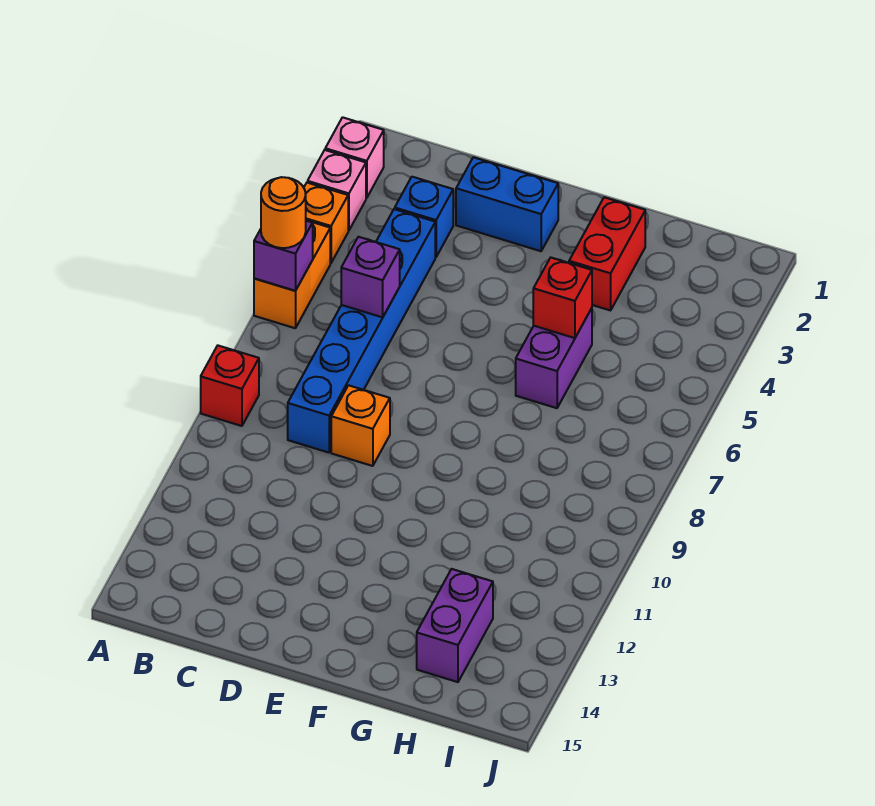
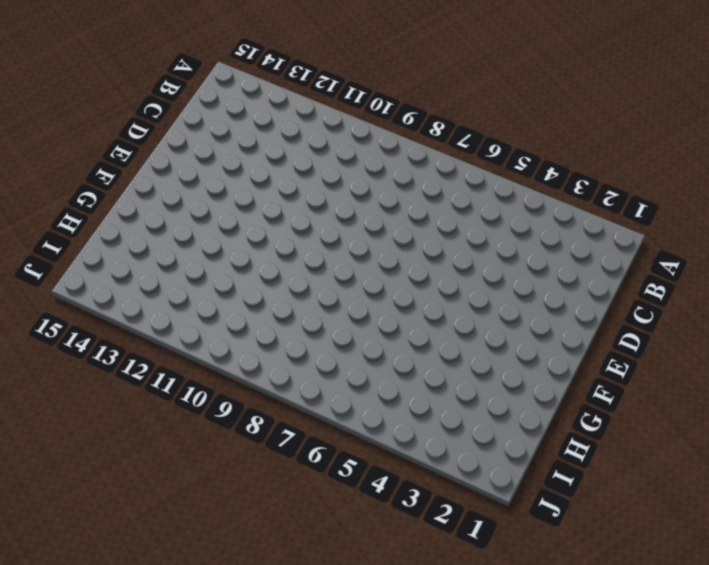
none -> pink brick A2 level 1
none -> pink brick A3 level 1
none -> orange brick A4 level 1

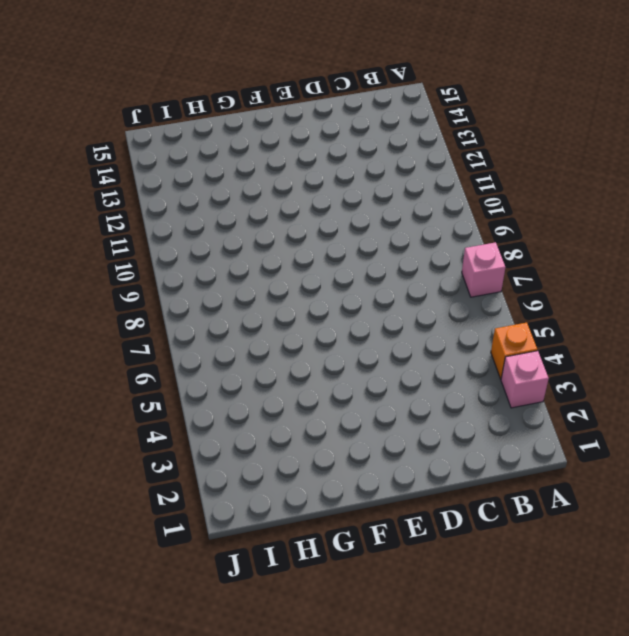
pink brick A7 level 1 -> pink brick A2 level 1
none -> orange brick A5:A6 level 1
none -> red brick A9 level 1
none -> blue brick C3 level 1

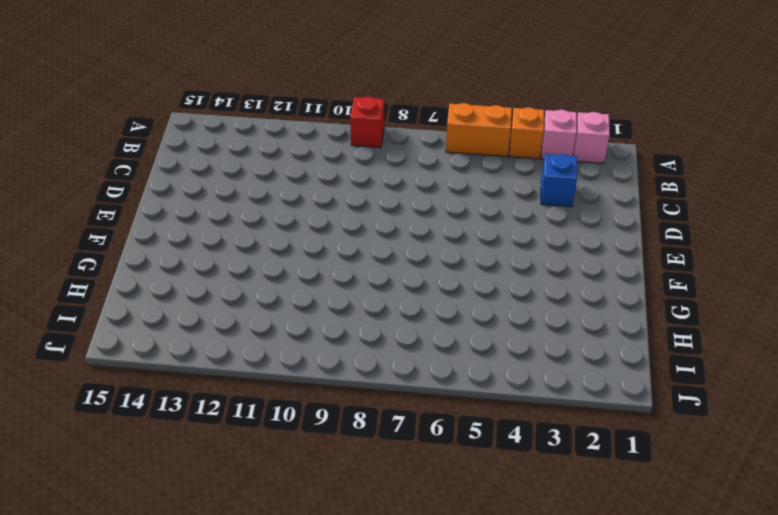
none -> blue brick C4:C9 level 1
none -> blue brick D2:E2 level 1
none -> orange brick D9 level 1

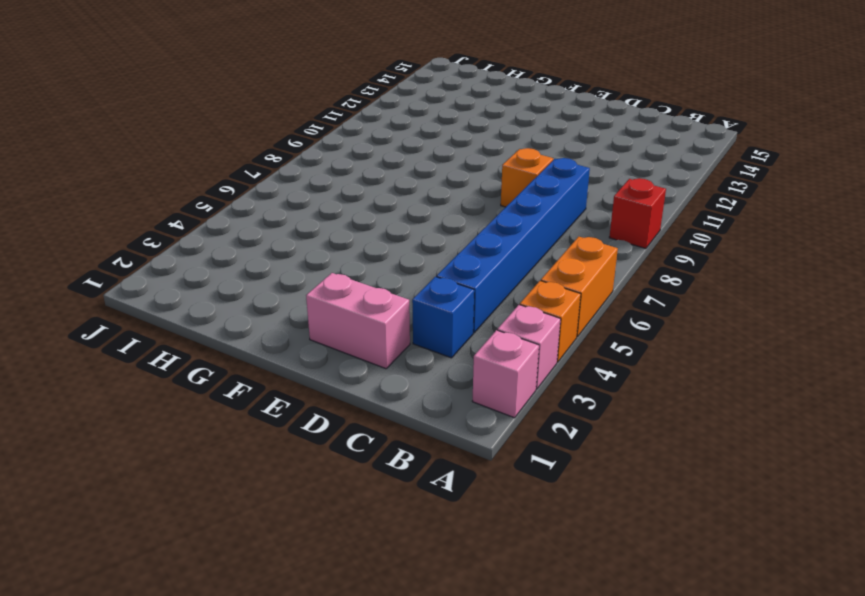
pink brick D2:E2 level 1 -> blue brick D2:E2 level 1
none -> red brick G2:G3 level 1
none -> purple brick G5:G6 level 1
none -> purple brick H13:H14 level 1

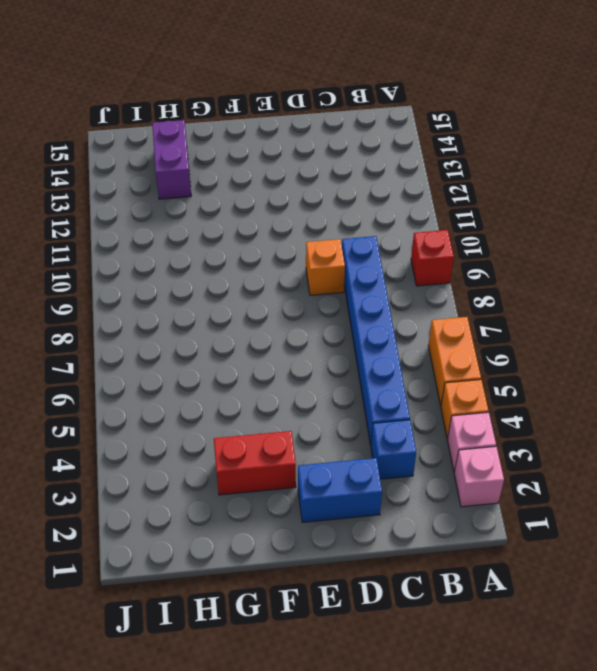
red brick F3:G3 level 1 -> red brick G2:G3 level 1
none -> purple brick G5:G6 level 1
none -> purple brick A6 level 2
none -> purple brick C6 level 2

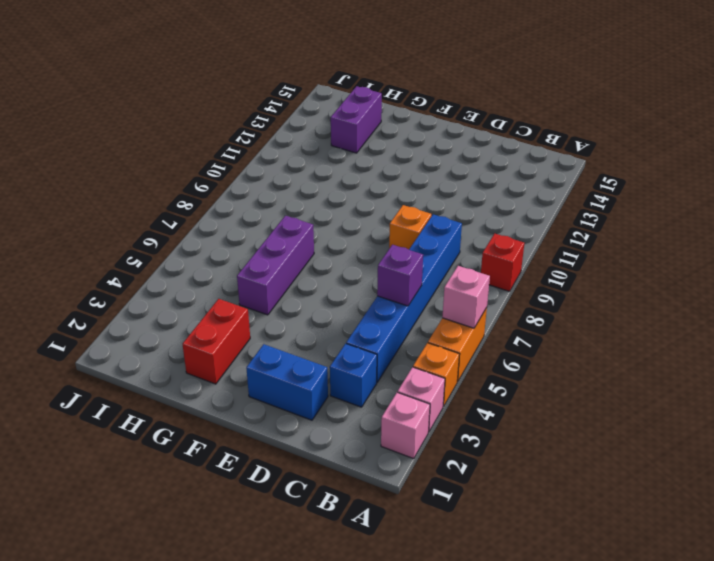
pink brick A6 level 2 -> purple brick A6 level 2
purple brick G5:G7 level 1 -> purple brick G5:G6 level 1
none -> red brick G5 level 2
none -> orange round brick A6 level 3

